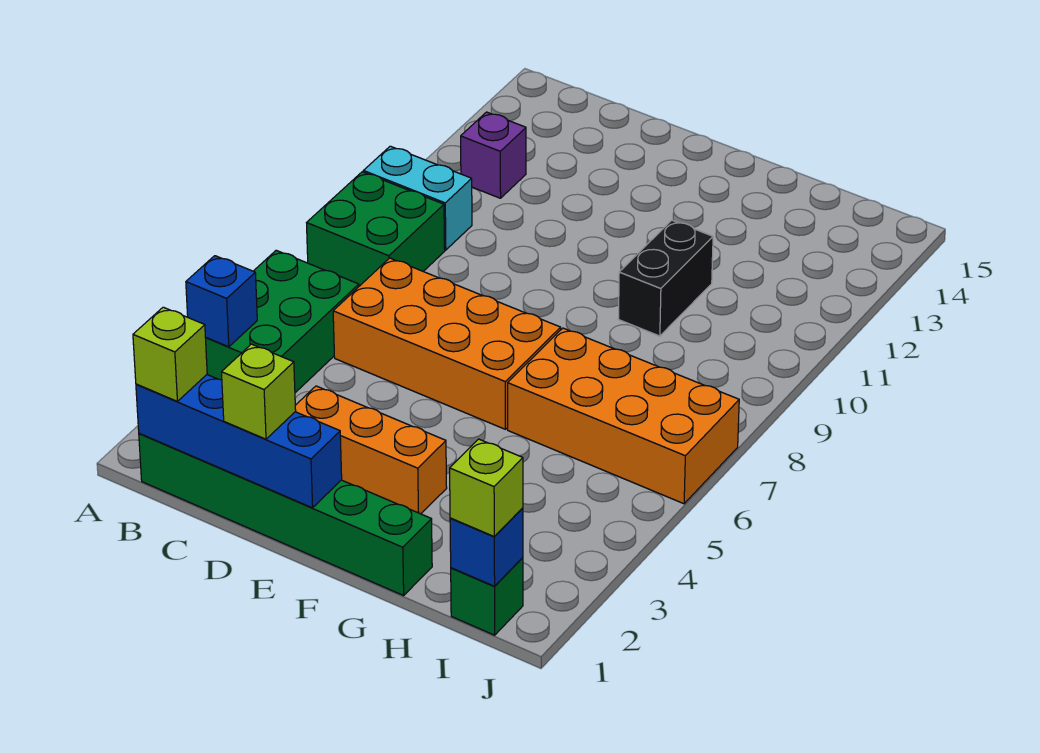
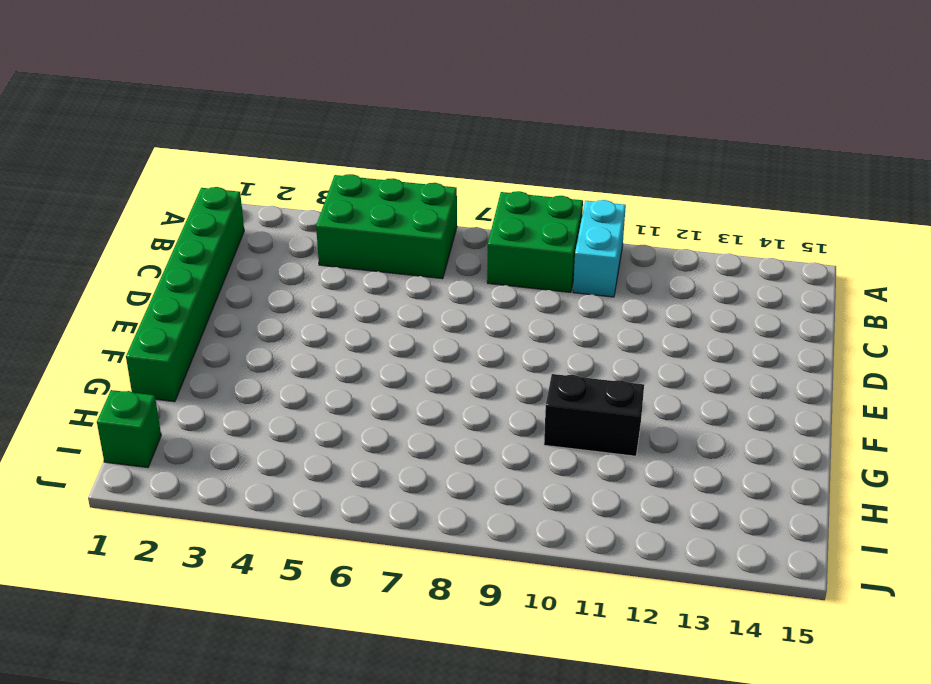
none -> purple brick B12 level 1
none -> orange brick C6:F7 level 1
none -> orange brick D3:F3 level 1

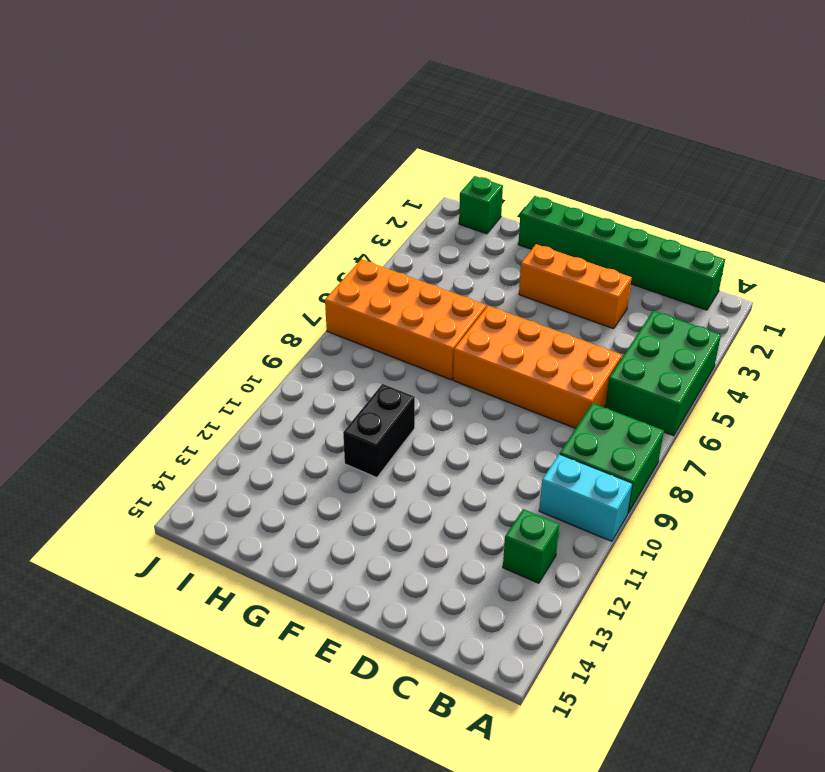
green brick B12 level 1 -> purple brick B12 level 1
none -> blue brick A4 level 2
none -> blue brick B1:E1 level 2
none -> blue brick I1 level 2

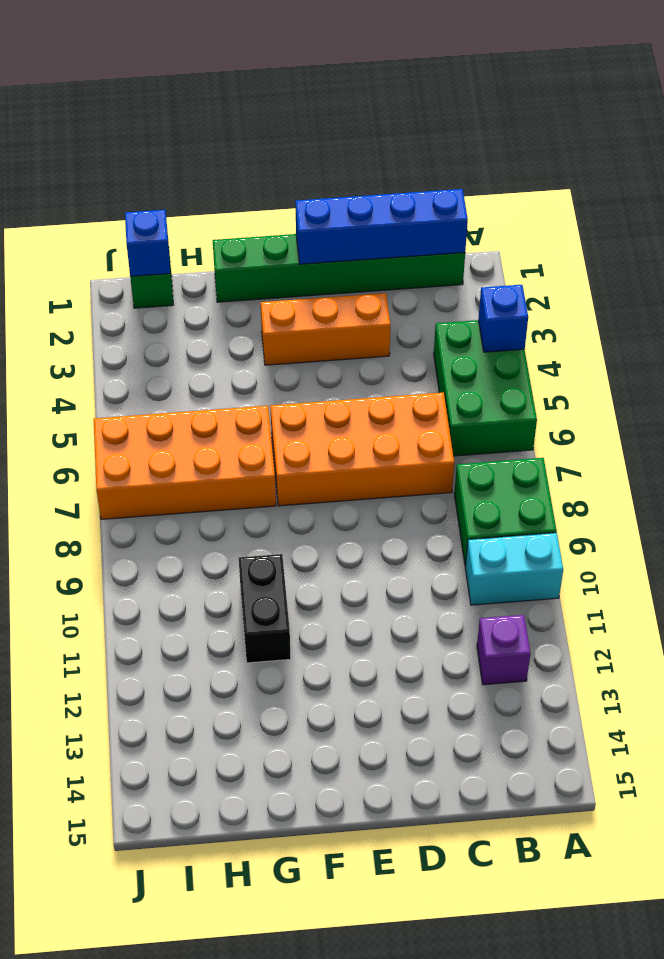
none -> lime brick B1 level 3
none -> lime brick D1 level 3
none -> lime brick I1 level 3

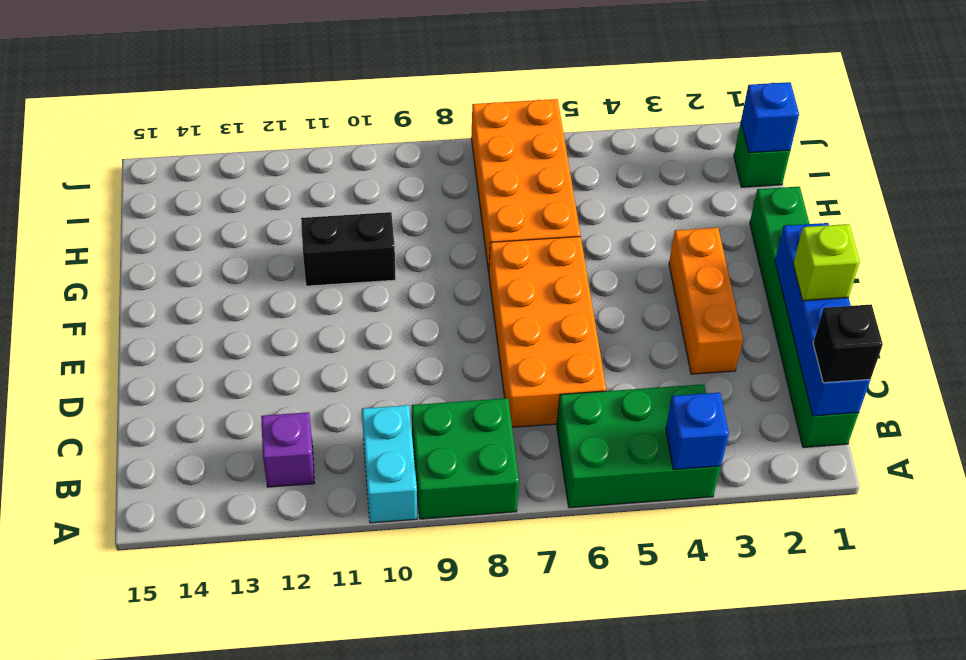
black brick B1 level 3 -> lime brick B1 level 3
none -> lime brick I1 level 3

